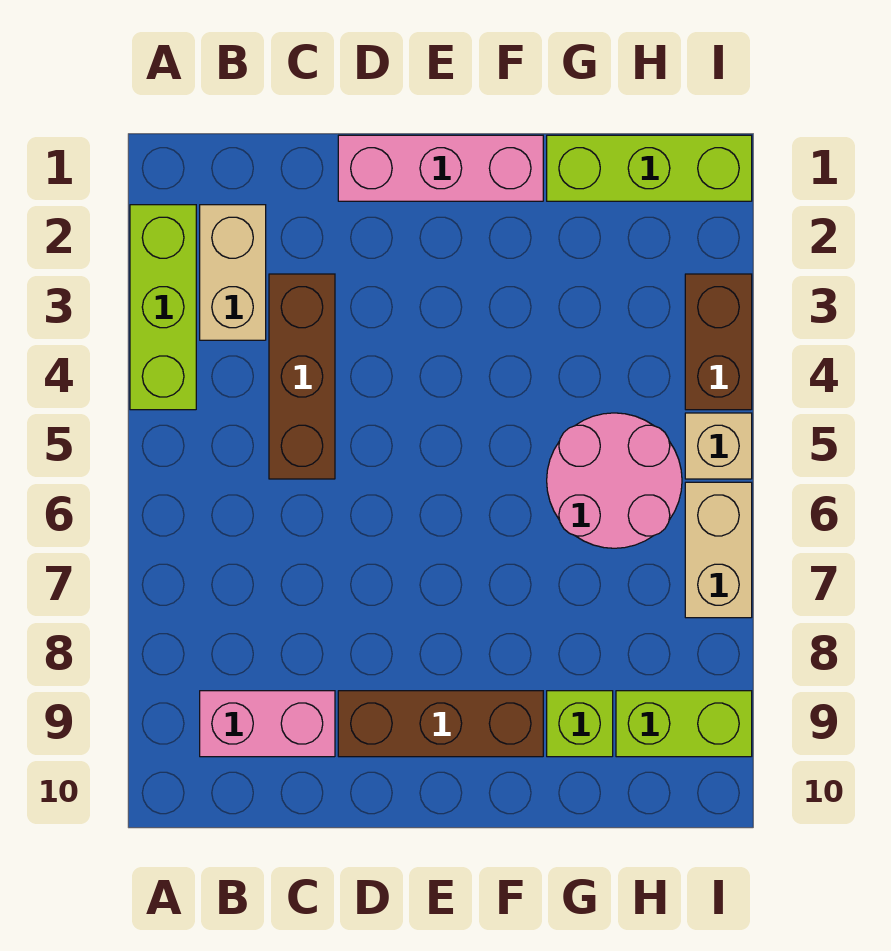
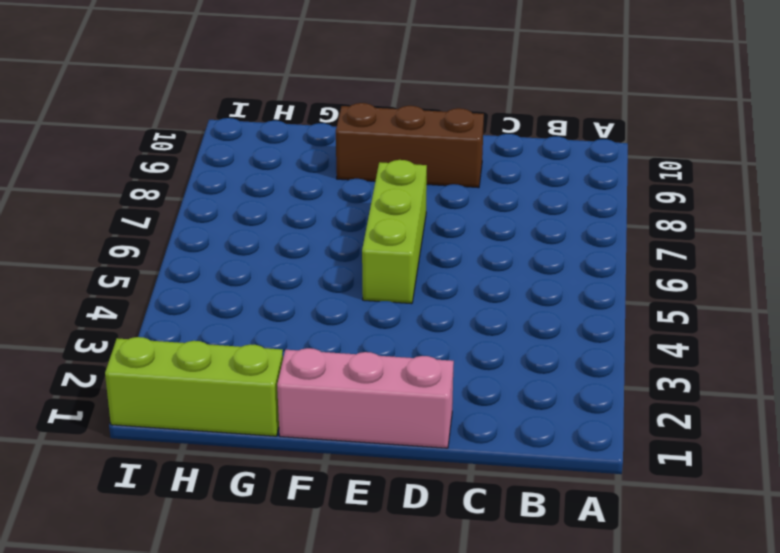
lime brick E5:E7 level 1 -> lime brick A2:A4 level 1
none -> tan brick B2:B3 level 1
none -> pink brick B9:C9 level 1
none -> brown brick C3:C5 level 1

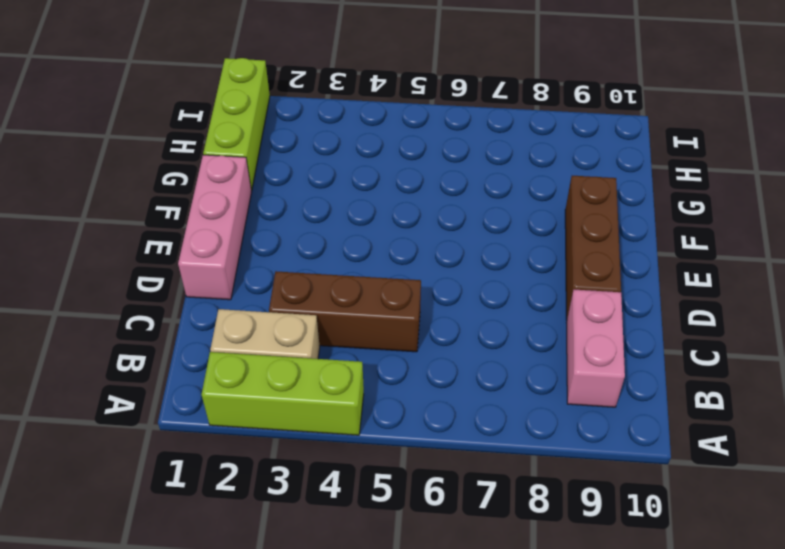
none -> pink round brick G5:H6 level 1
none -> lime brick G9 level 1
none -> lime brick H9:I9 level 1

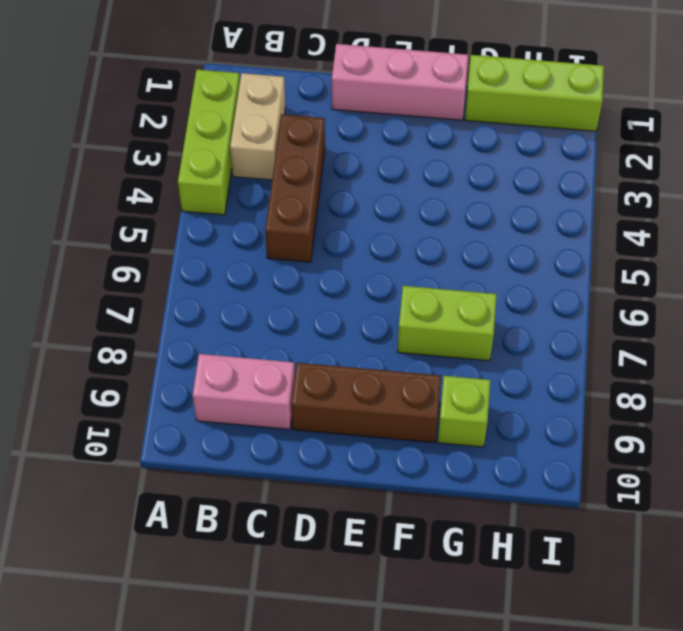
lime brick F7:G7 level 1 -> lime brick H9:I9 level 1
none -> pink round brick G5:H6 level 1
none -> brown brick I3:I4 level 1
none -> tan brick I5 level 1

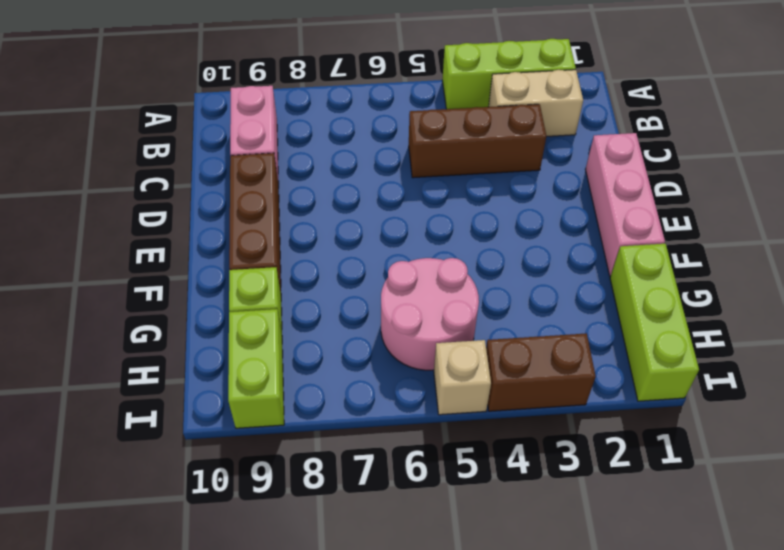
none -> tan brick I6:I7 level 1

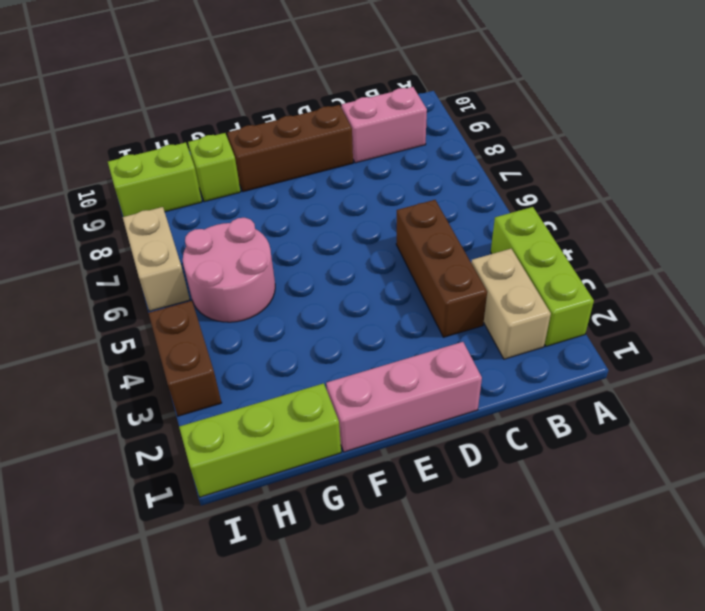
none -> tan brick I5 level 1

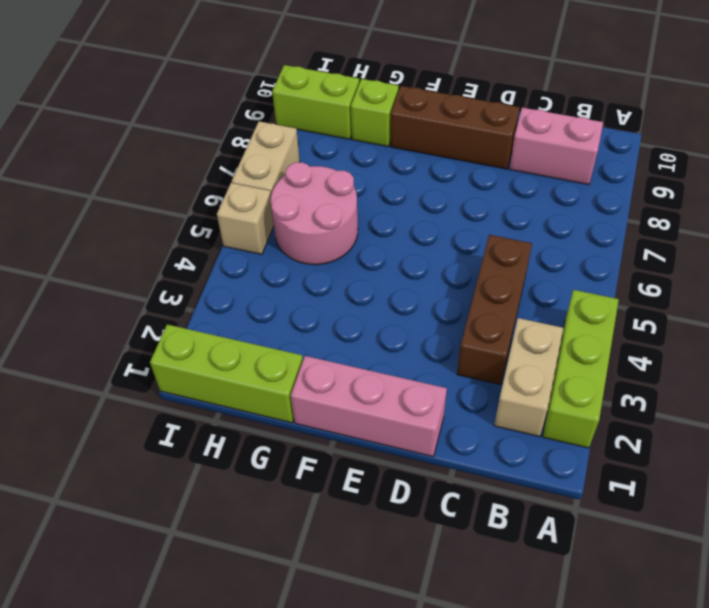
none -> brown brick I3:I4 level 1

